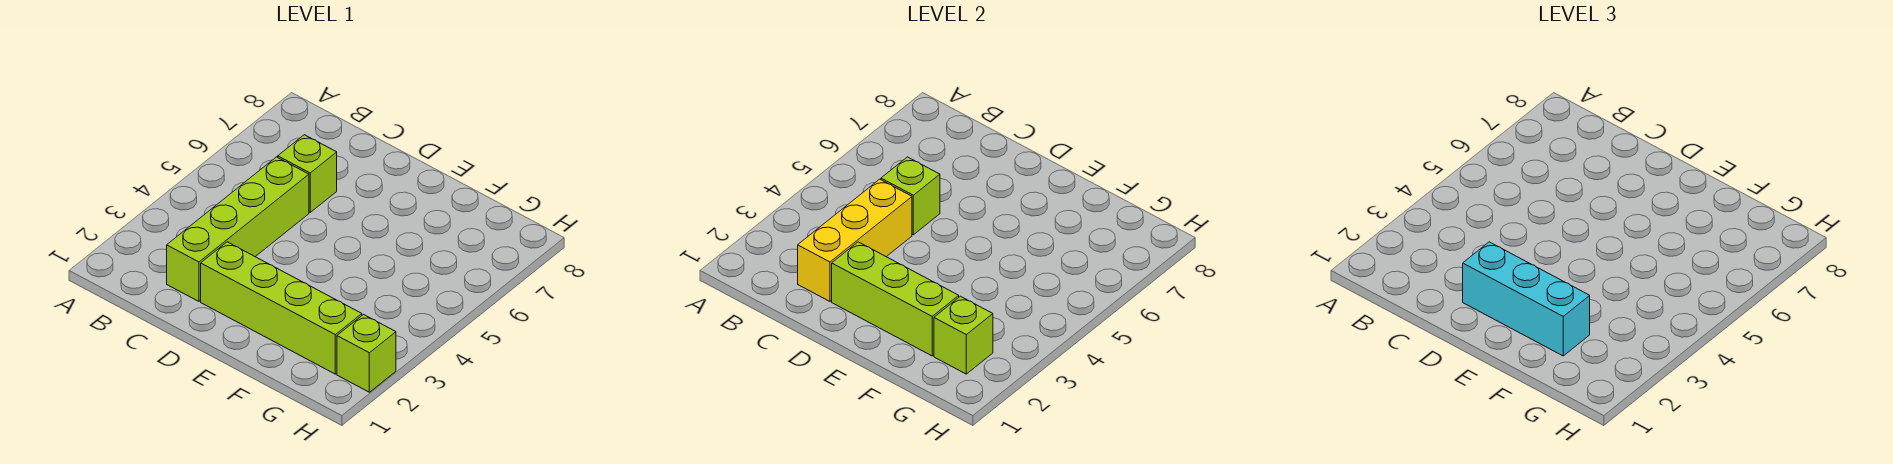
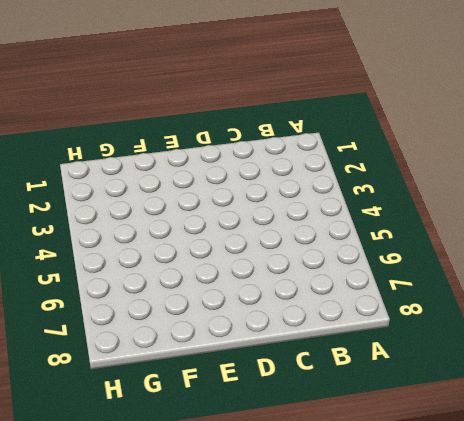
none -> lime brick C2:C5 level 1
none -> lime brick C6 level 1

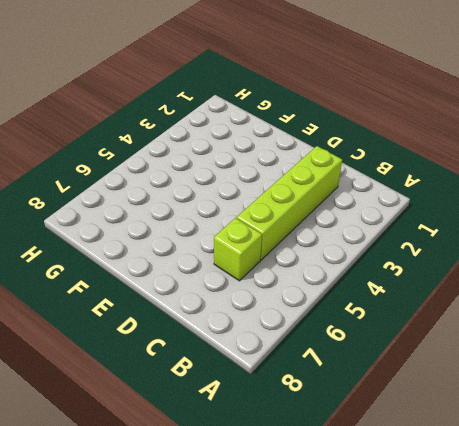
none -> lime brick D2:G2 level 1
none -> lime brick H2 level 1

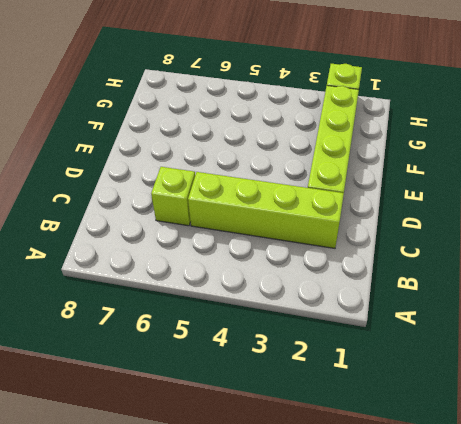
none -> yellow brick C2:C4 level 2
none -> lime brick C5 level 2

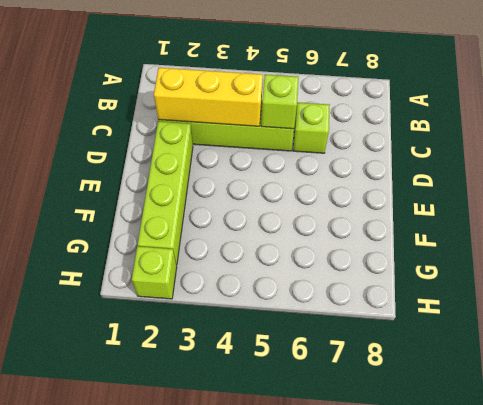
none -> lime brick D2:F2 level 2
none -> lime brick G2 level 2

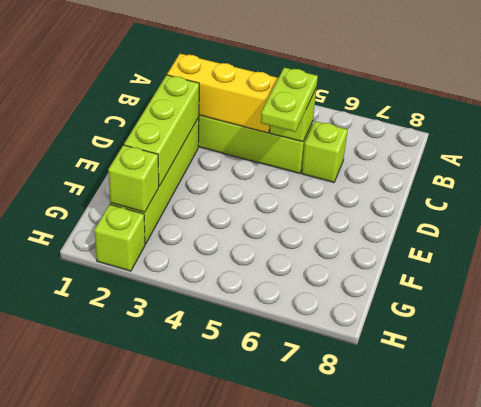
lime plate C5:D5 level 3 -> none
none -> cyan brick D2:F2 level 3

